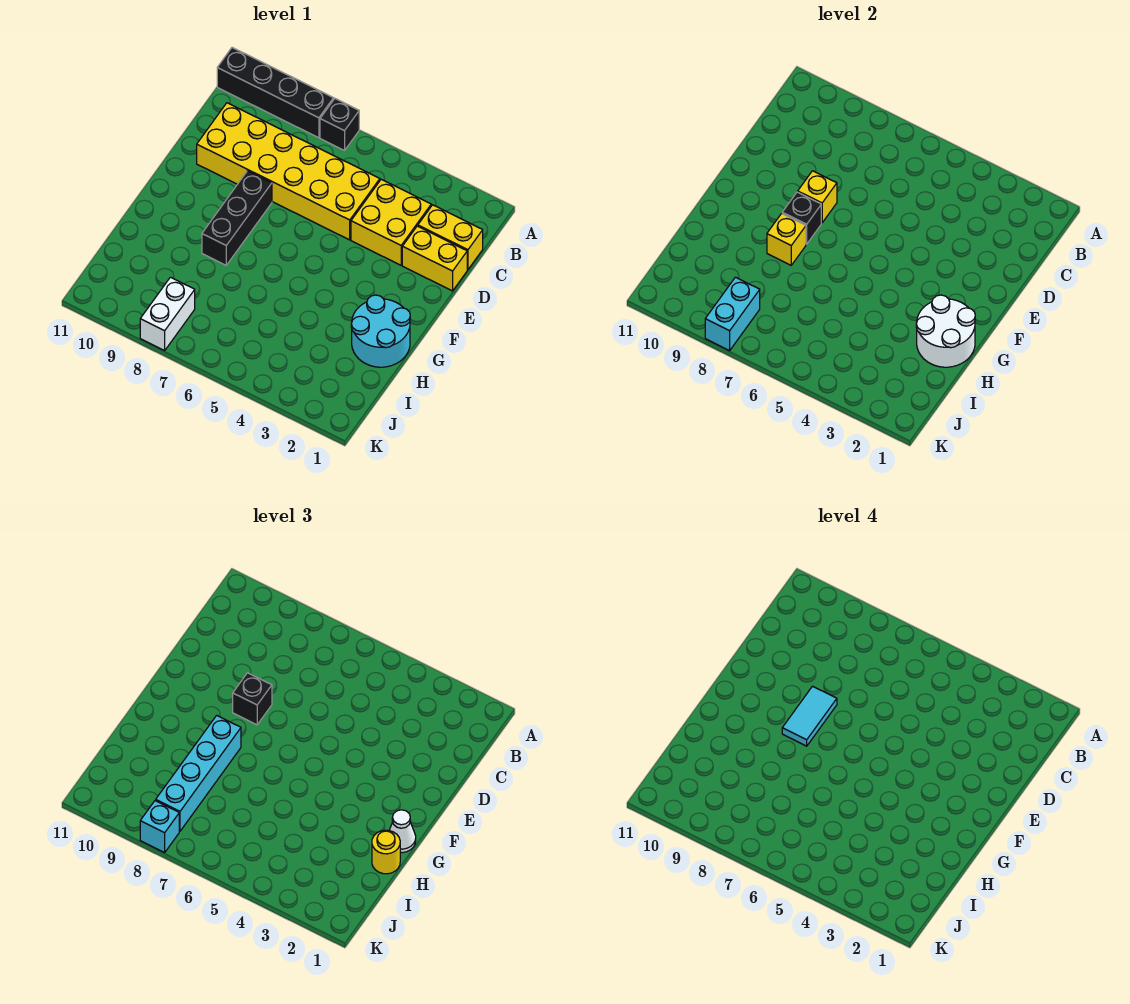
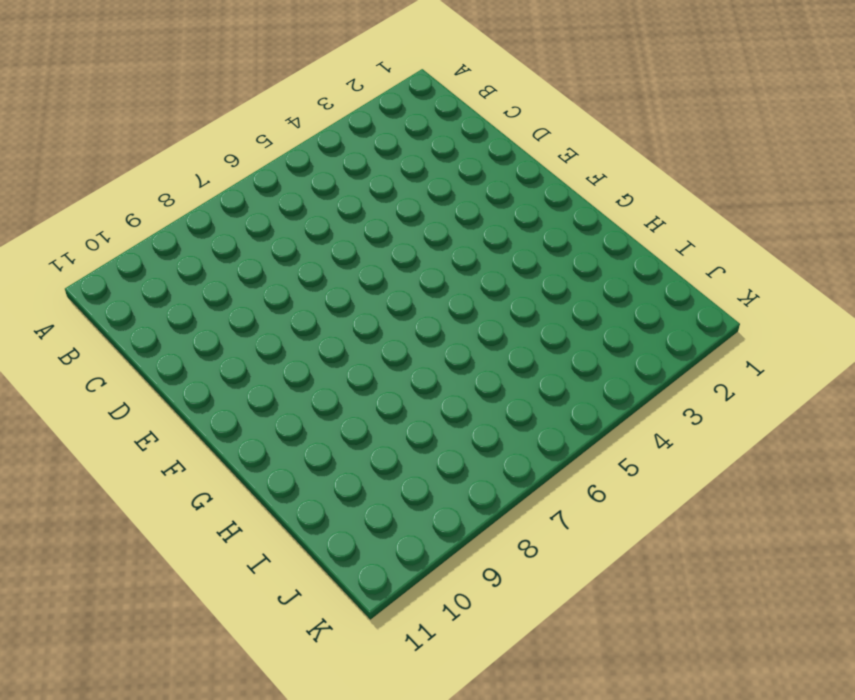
none -> black brick A7 level 1
none -> black brick A8:A11 level 1
none -> yellow brick C1:C2 level 1

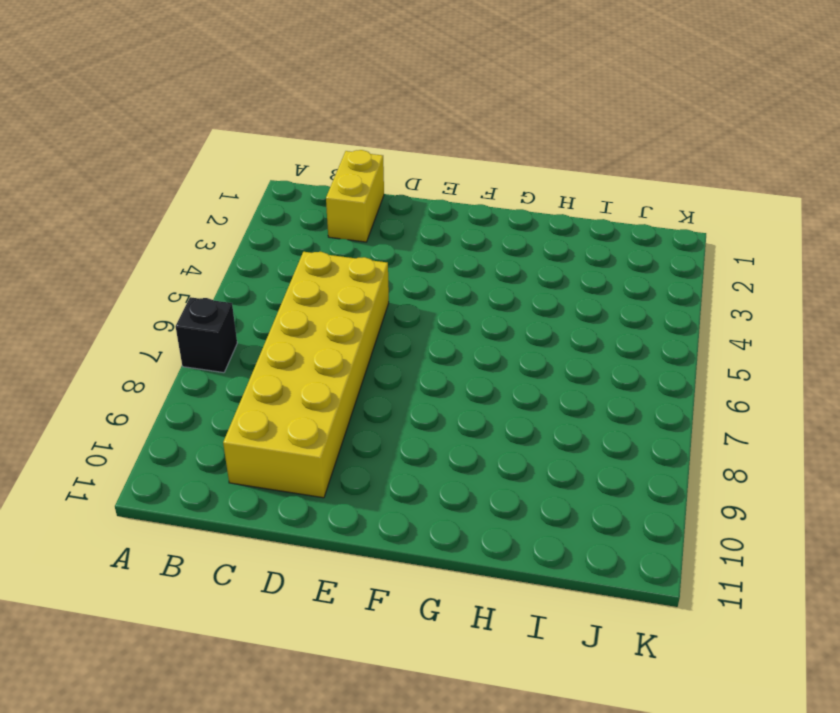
none -> black brick A8:A11 level 1
none -> yellow brick C3:D4 level 1
none -> yellow brick D1:D2 level 1

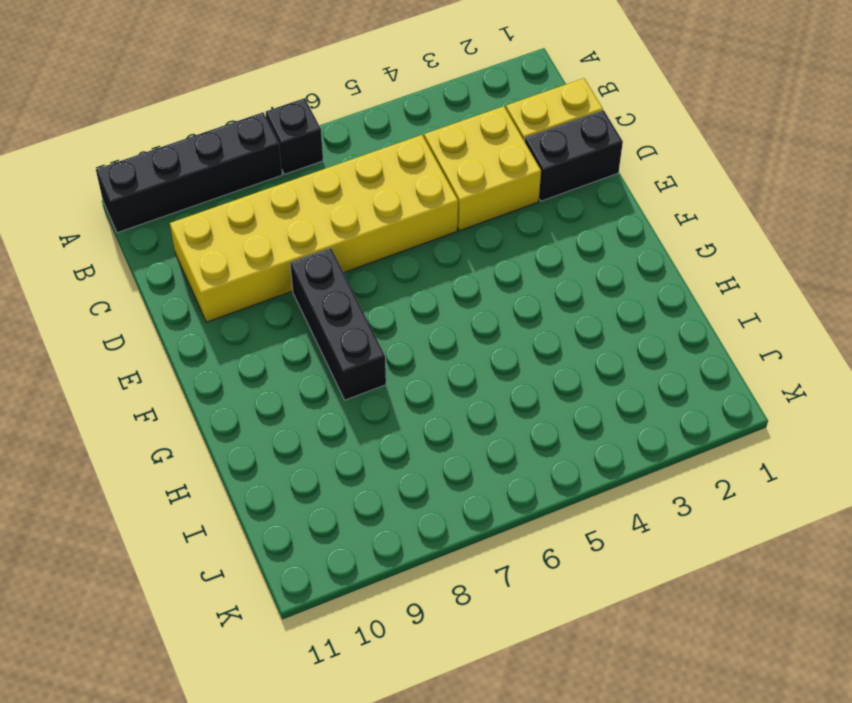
black brick D1:D2 level 1 -> yellow brick D1:D2 level 1
none -> cyan round brick G1:H2 level 1
none -> white brick J8:K8 level 1
none -> yellow brick E8 level 2

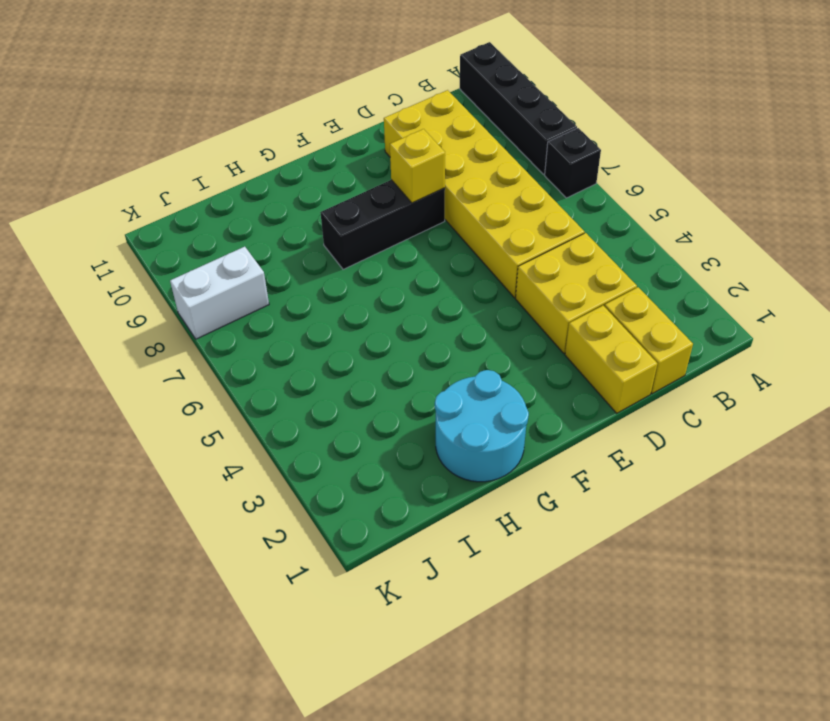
none -> black brick F8 level 2
none -> white round brick G1:H2 level 2
none -> yellow brick G8 level 2

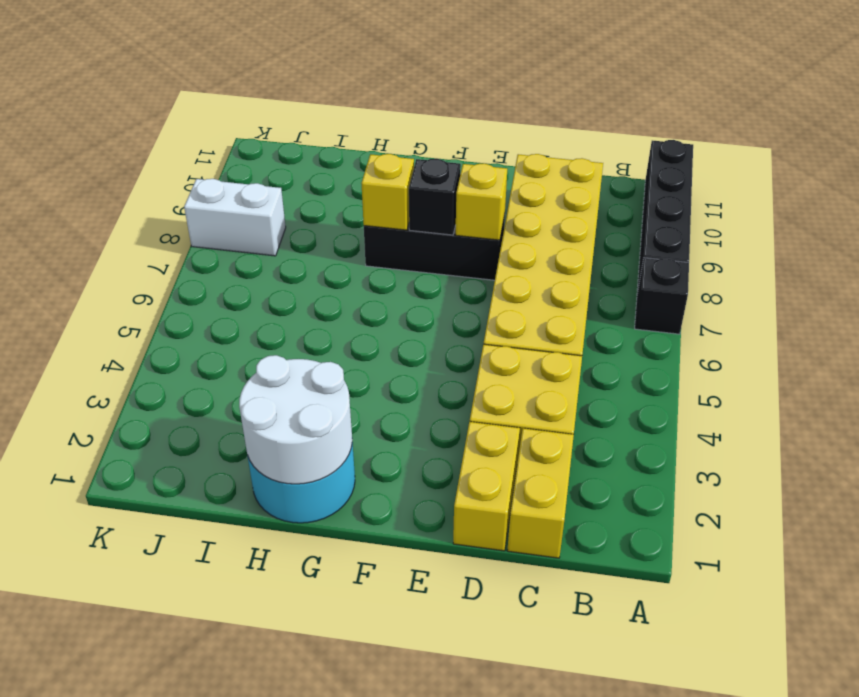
none -> cyan brick J8:K8 level 2
none -> black brick E8 level 3
none -> white cone G1 level 3

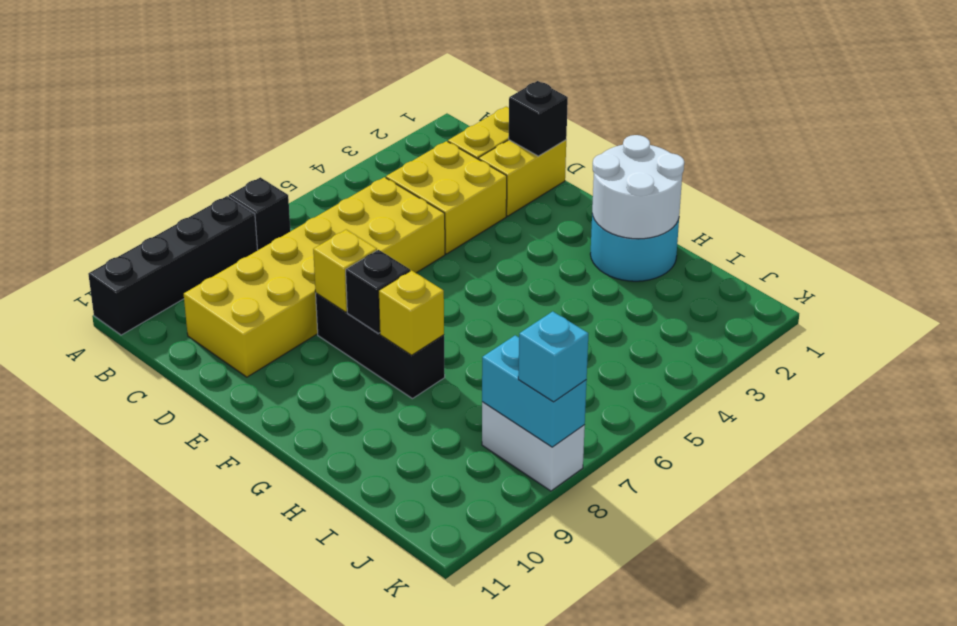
black brick D1 level 2 -> black brick E8 level 3
none -> white cone G1 level 3
none -> cyan brick G8:J8 level 3
none -> yellow round brick H1 level 3

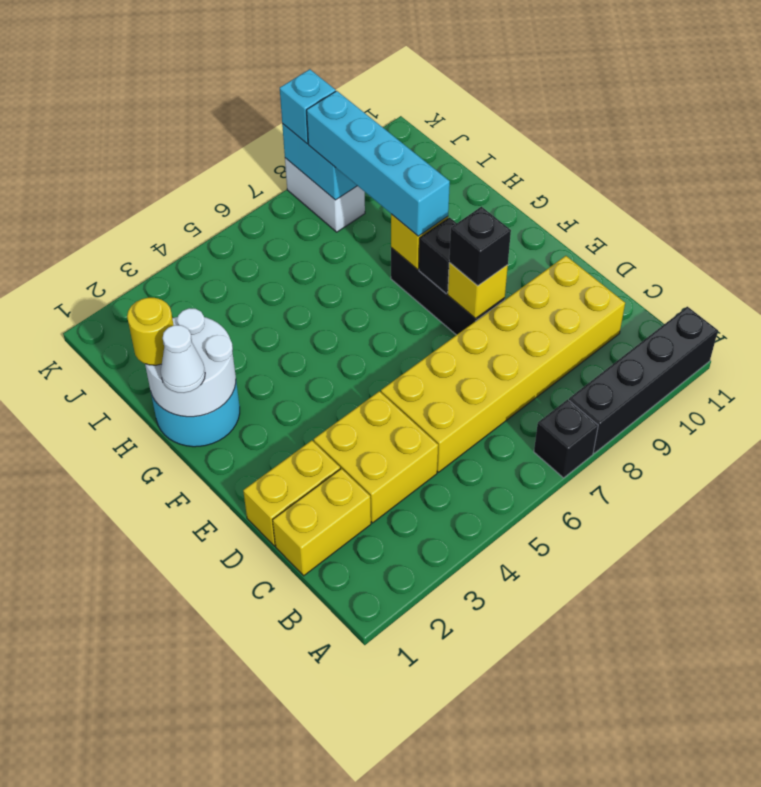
none -> cyan tile E8:F8 level 4

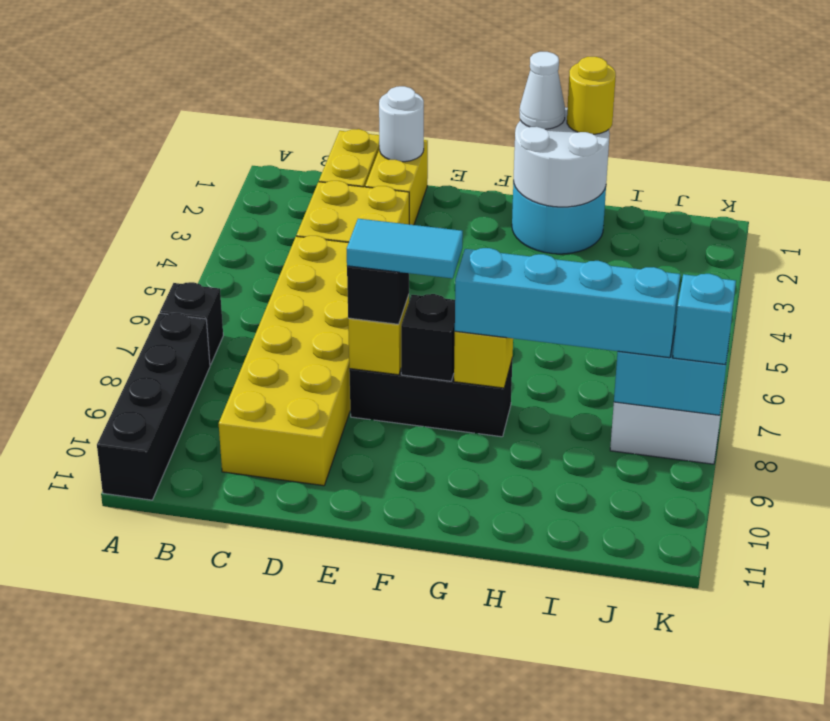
white round brick D1 level 2 -> none

